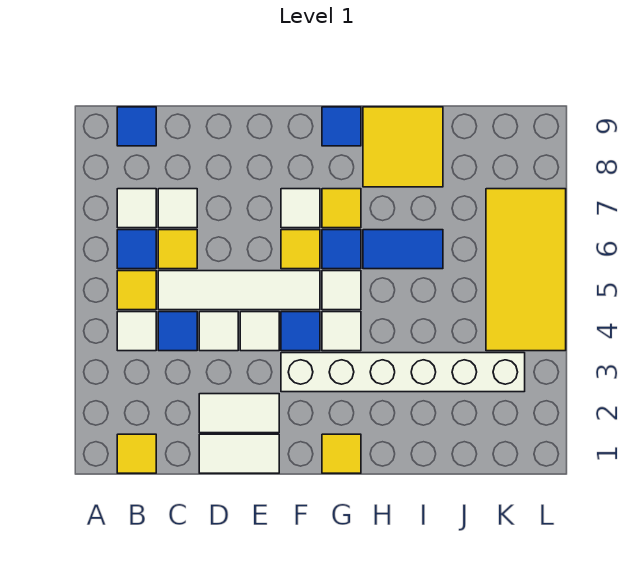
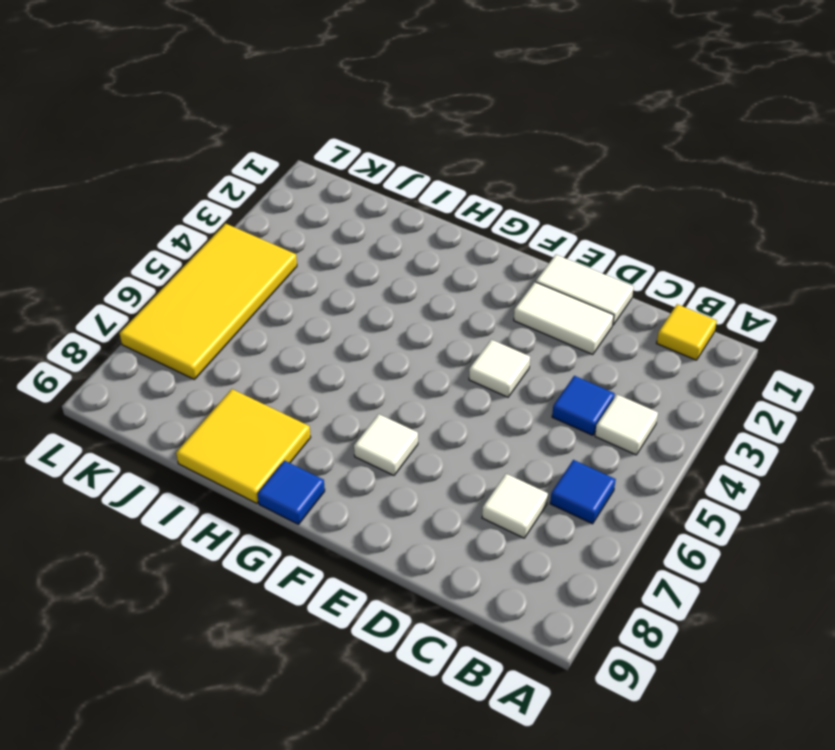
none -> yellow tile B5 level 1
none -> white tile B7 level 1
none -> blue tile B9 level 1

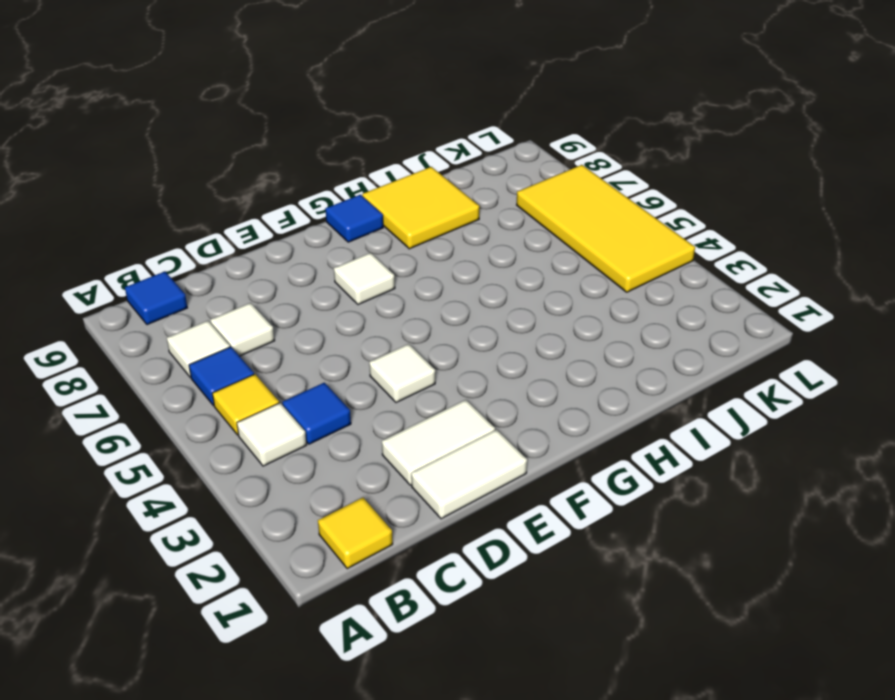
none -> white tile C5:F5 level 1
none -> yellow tile C6 level 1
none -> white tile D4 level 1

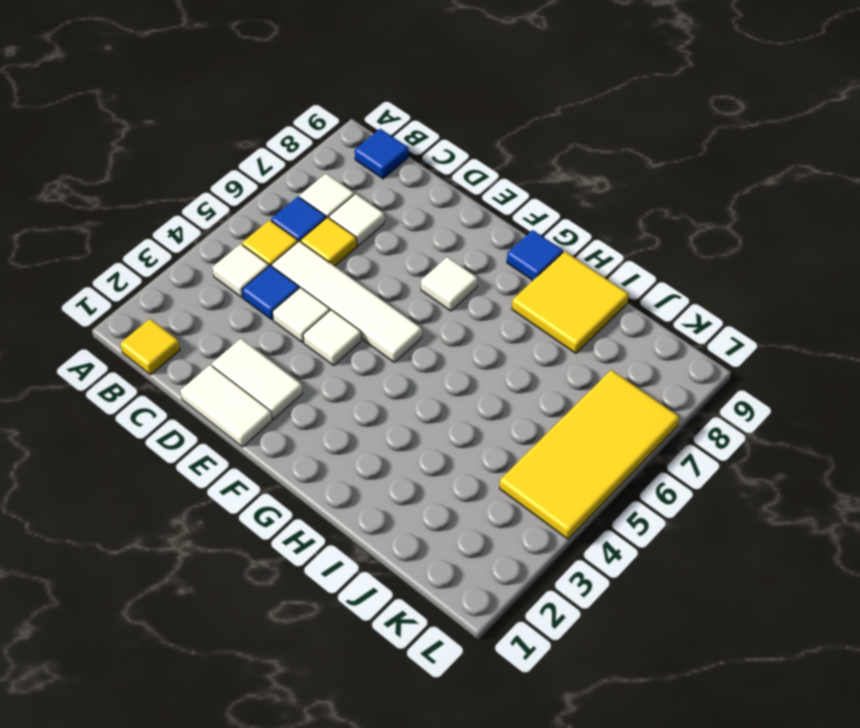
none -> white brick F3:K3 level 1
none -> blue tile F4 level 1
none -> yellow tile F6 level 1

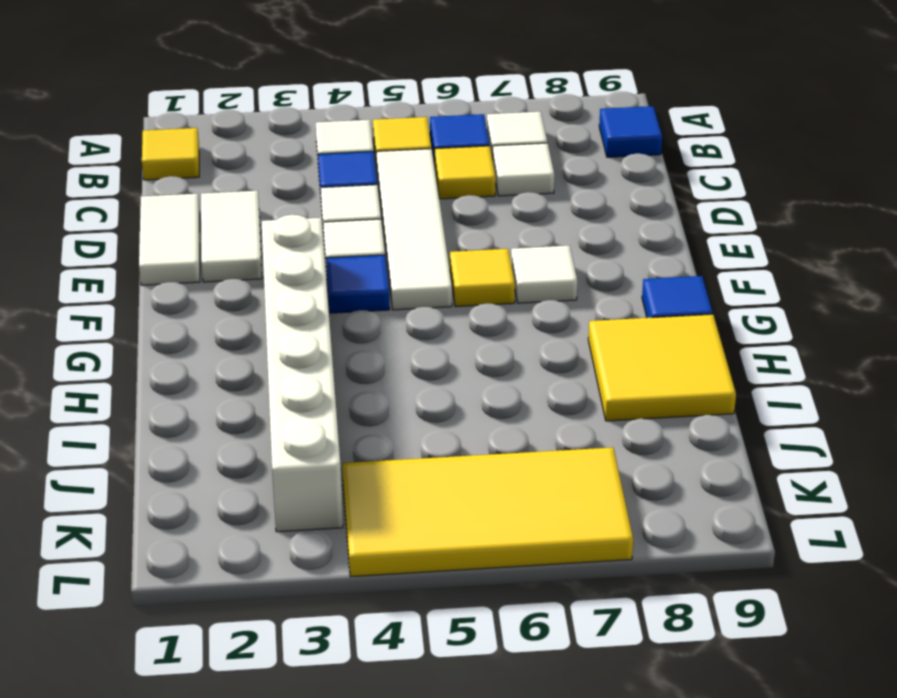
none -> yellow tile G1 level 1
none -> white tile G4 level 1
none -> white tile G5 level 1

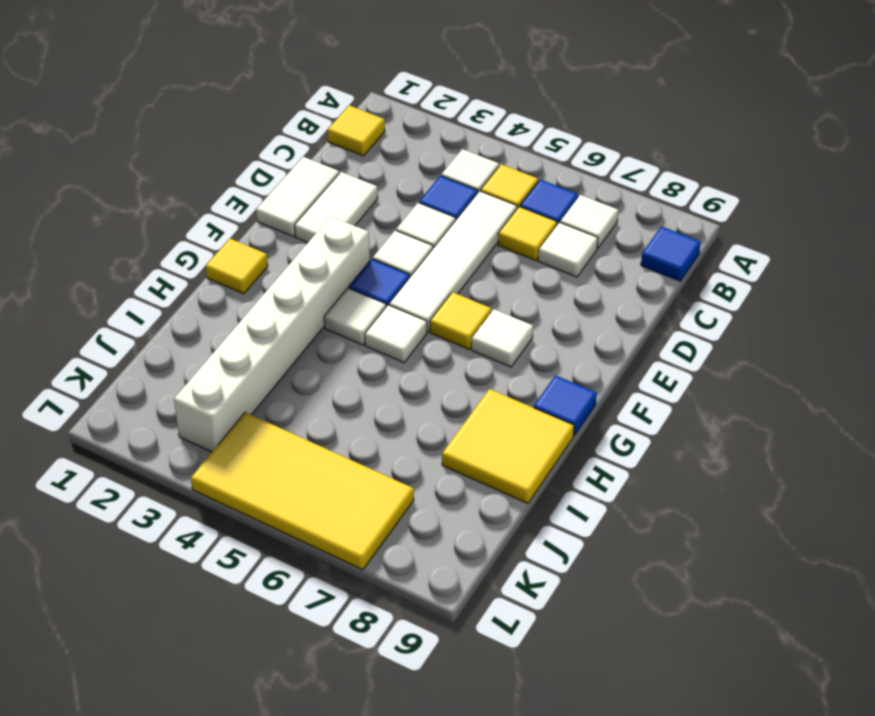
none -> blue tile G6 level 1
none -> yellow tile G7 level 1
none -> blue tile H6:I6 level 1

